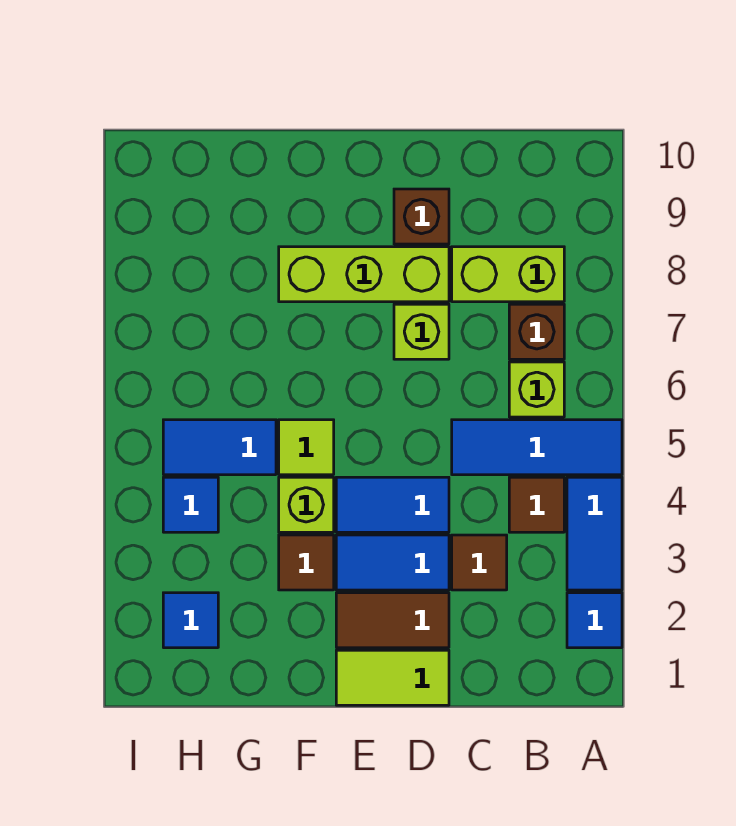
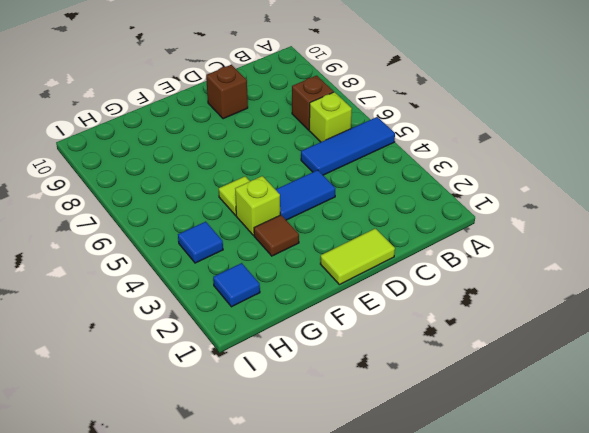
none -> blue tile A2 level 1
none -> blue tile A3:A4 level 1
none -> brown tile B4 level 1

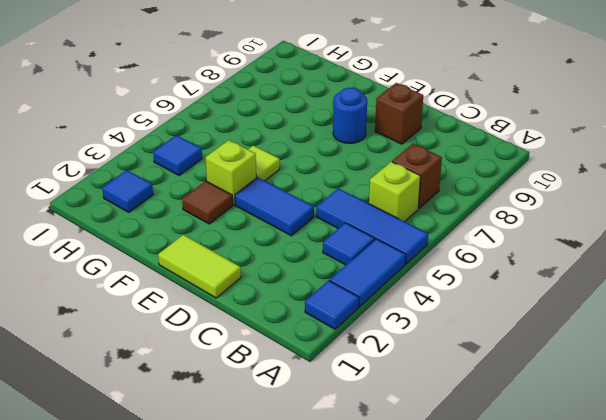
blue tile B4 level 1 -> brown tile B4 level 1
blue round brick E8 level 1 -> lime brick D8:F8 level 1
none -> lime brick B8:C8 level 1
none -> brown tile C3 level 1
none -> brown tile D2:E2 level 1

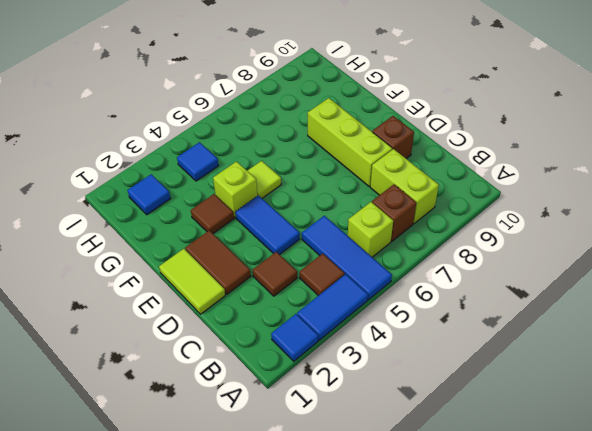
none -> blue tile D3:E3 level 1
none -> lime brick D7 level 1
none -> blue tile G5:H5 level 1

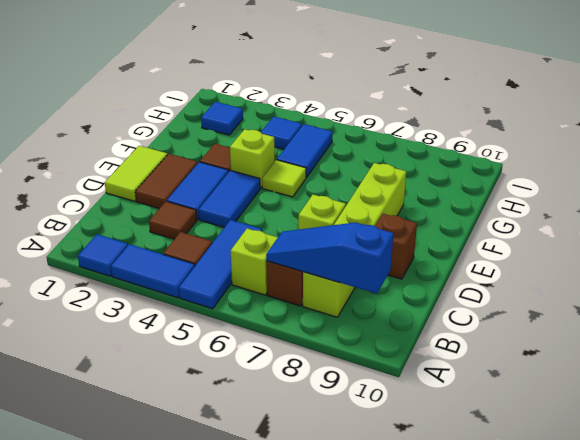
blue slope B7:B9 level 2 top 9 -> none

